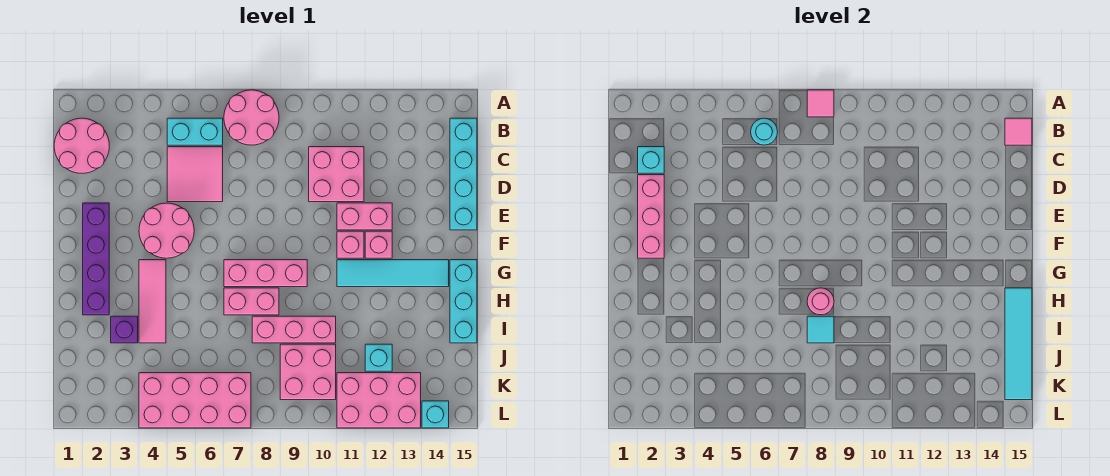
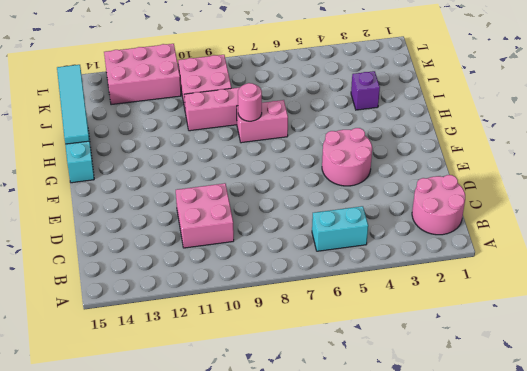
none -> pink round brick A7:B8 level 1
none -> cyan brick B15:E15 level 1
none -> pink tile C5:D6 level 1
none -> purple brick E2:H2 level 1

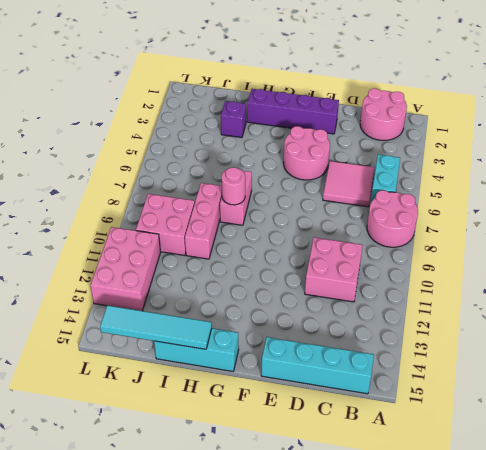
none -> pink brick E11:E12 level 1
none -> pink brick F11 level 1
none -> pink brick F12 level 1
none -> pink tile G4:I4 level 1

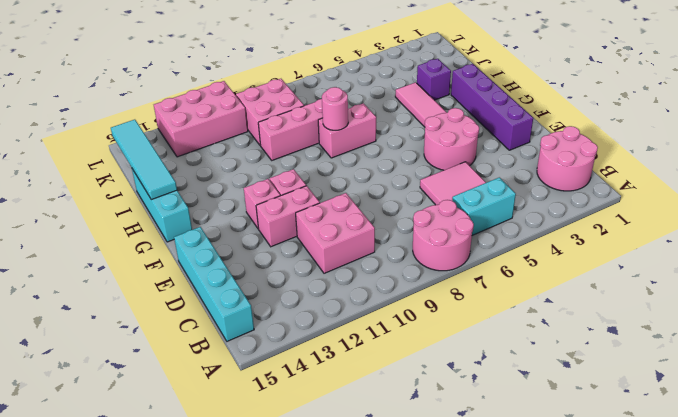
none -> pink brick G7:G9 level 1
none -> cyan tile G11:G14 level 1
none -> cyan brick J12 level 1
none -> pink brick K4:L7 level 1

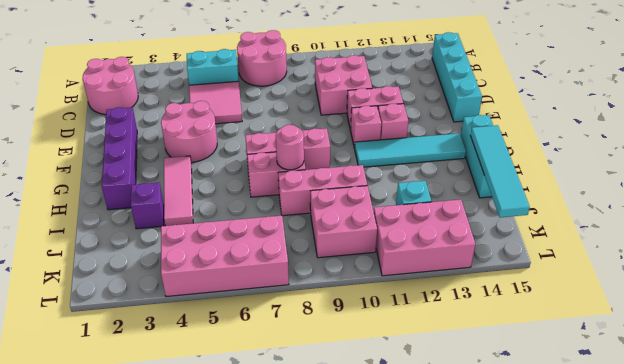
none -> cyan brick L14 level 1
none -> pink tile A8 level 2
none -> cyan round brick B6 level 2
none -> pink tile B15 level 2

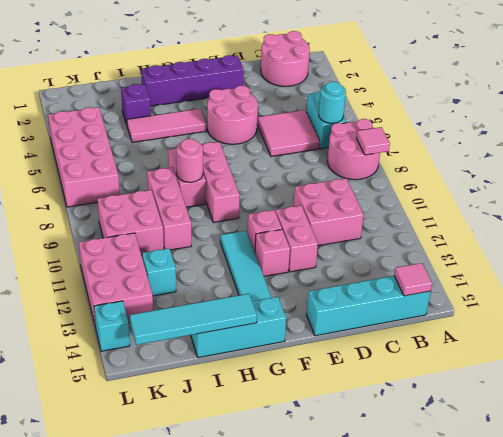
none -> cyan brick C2 level 2
none -> pink brick D2:F2 level 2
none -> cyan tile I8 level 2

